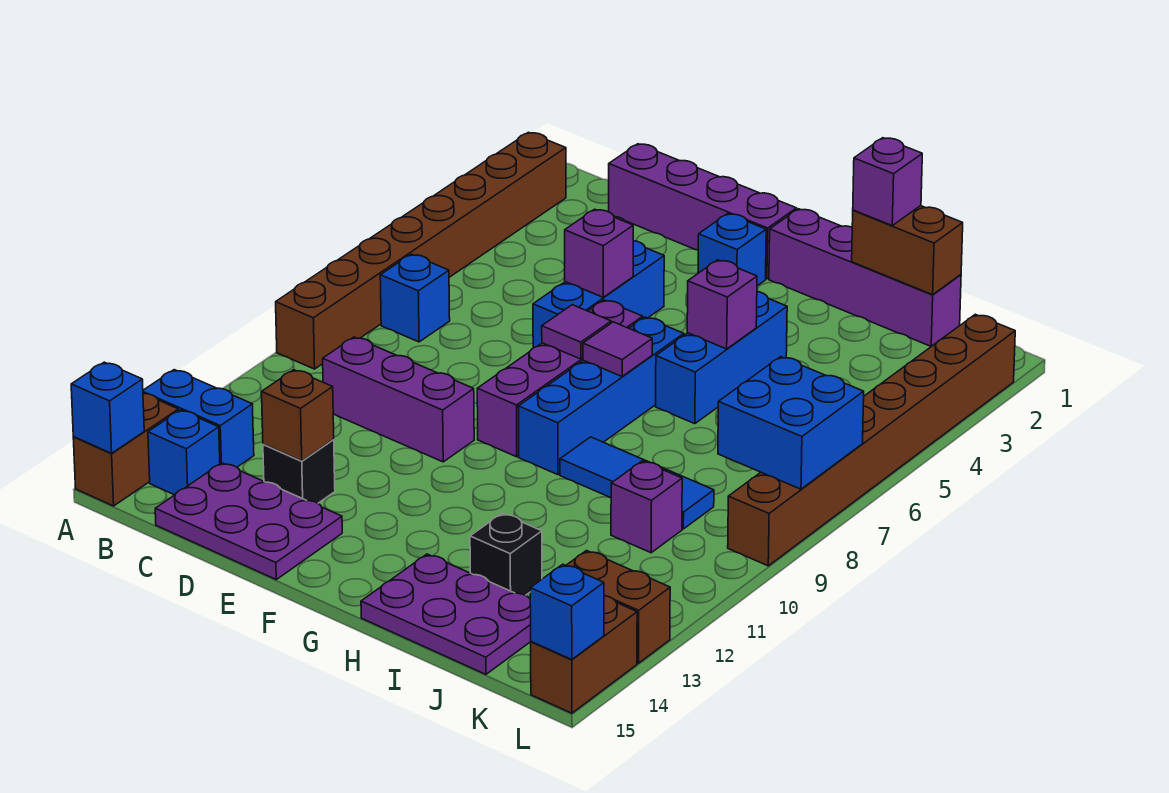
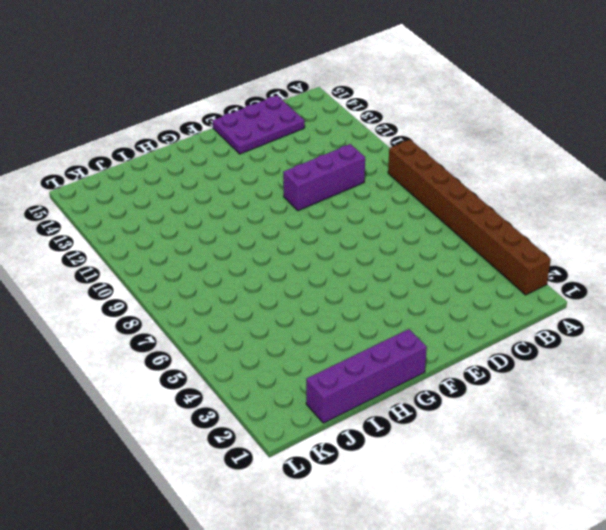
none -> blue brick A13:B13 level 1
none -> brown brick A14:A15 level 1
none -> blue brick B7 level 1
none -> blue brick B14 level 1

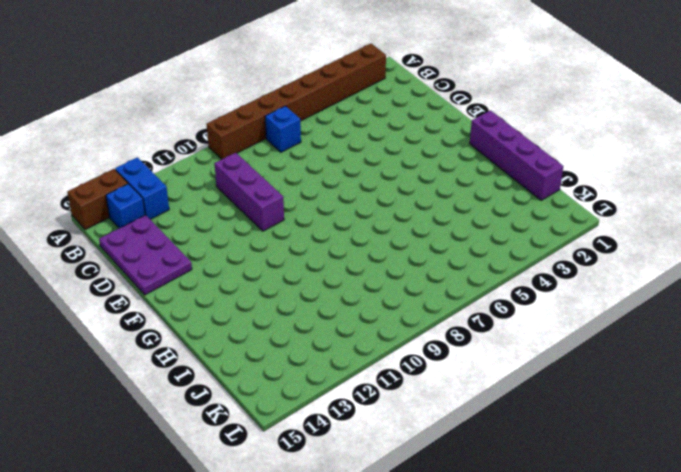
none -> purple brick C1:F1 level 1
none -> black brick D13 level 1
none -> blue brick E4:E6 level 1
none -> blue brick F2 level 1

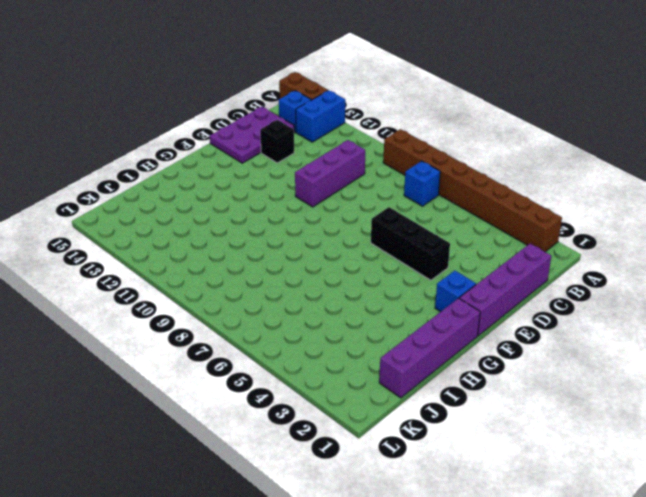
black brick E4:E6 level 1 -> blue brick E4:E6 level 1
none -> purple brick F6:F9 level 1
none -> blue brick G6:G9 level 1
none -> blue brick H4:H6 level 1
none -> blue tile H9:J9 level 1

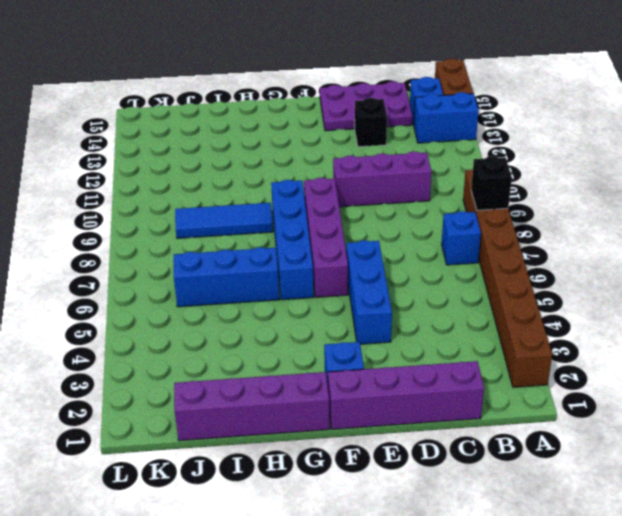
black brick A8 level 2 -> black brick I13 level 1
blue brick H6:J6 level 1 -> blue brick H4:H6 level 1
none -> purple plate H14:J15 level 1
none -> purple brick J10 level 1
none -> brown brick K13:L13 level 1
none -> brown brick L2:L9 level 1

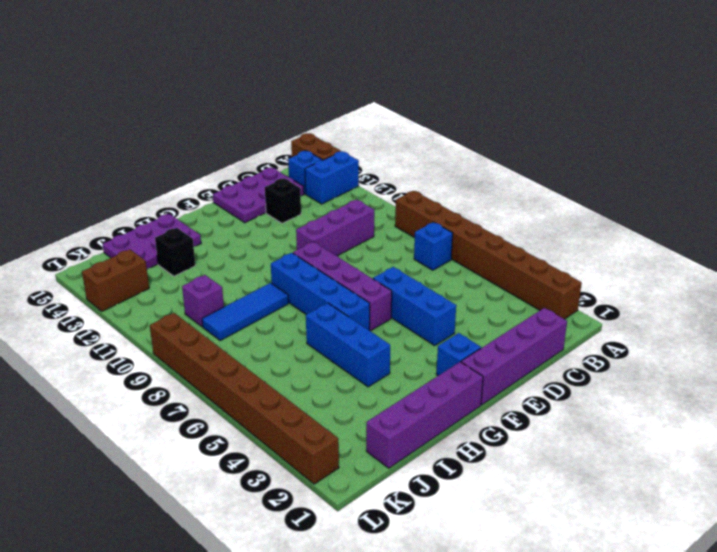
none -> brown brick L14:L15 level 1
none -> blue brick A15 level 2
none -> brown brick D13 level 2
none -> purple brick E5 level 2

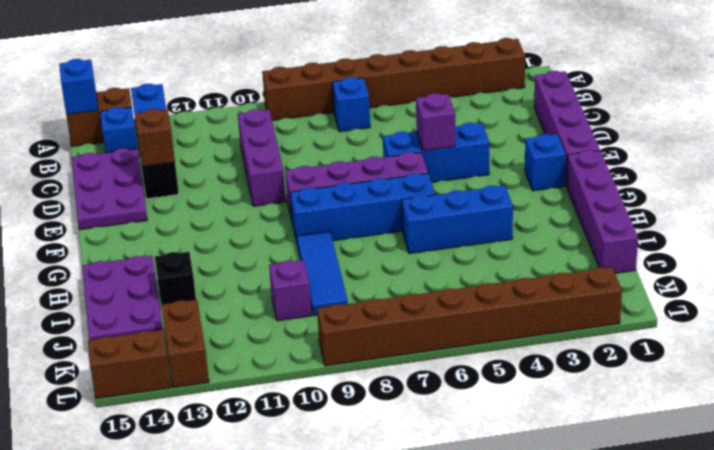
none -> purple tile F7 level 2
none -> purple tile G7 level 2
none -> purple brick H5 level 2
none -> brown brick I1:J1 level 2

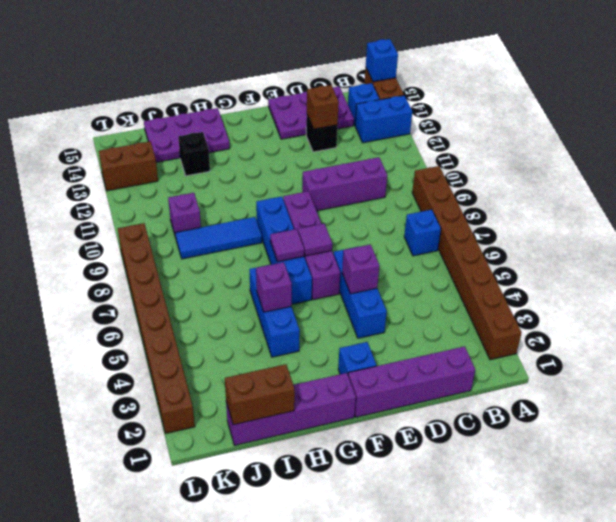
none -> brown brick L14:L15 level 1
none -> blue brick K7:L8 level 2
none -> blue brick L15 level 2
none -> purple brick I1 level 3

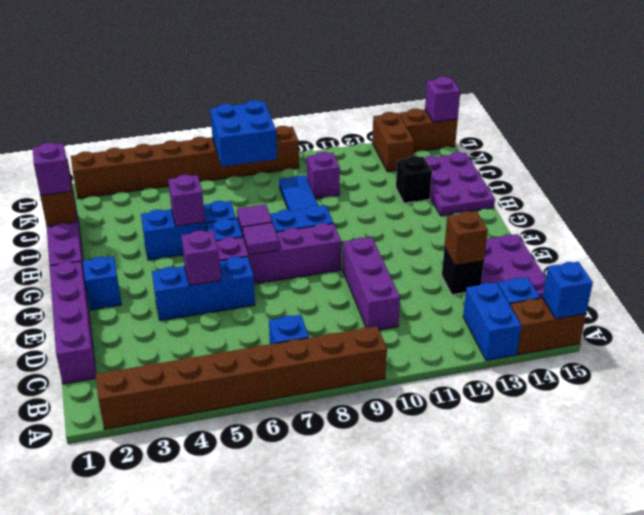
purple brick L15 level 2 -> blue brick L15 level 2

